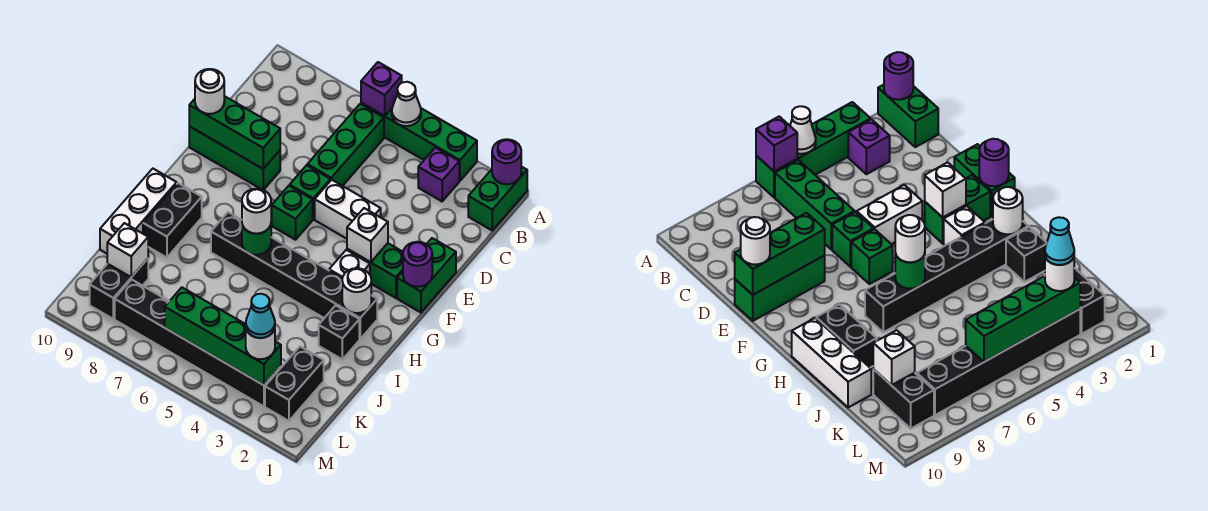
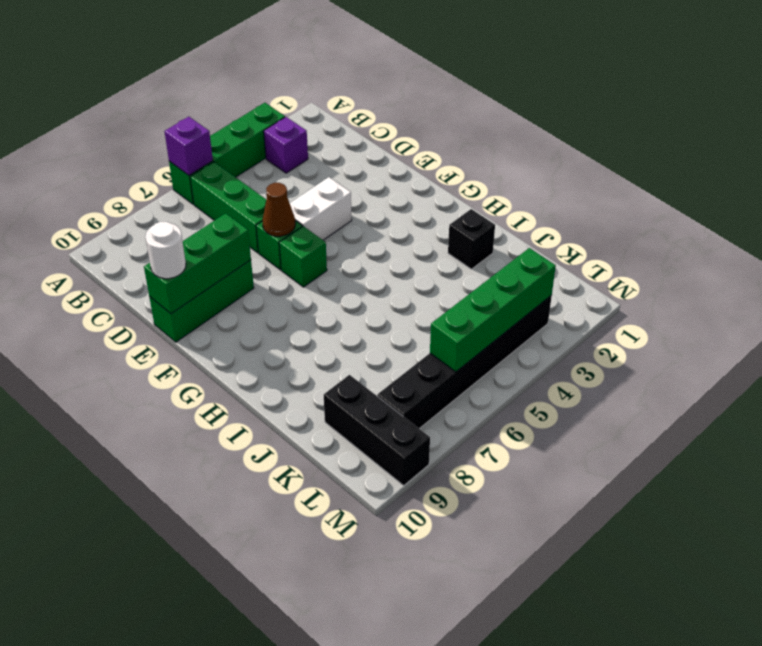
brown cone E6 level 2 -> none
black brick K9:M9 level 1 -> black brick K9:L9 level 1
none -> green brick A1:B1 level 1
none -> green brick E1:F1 level 1
none -> green brick F2:F3 level 1
none -> white brick G3 level 1

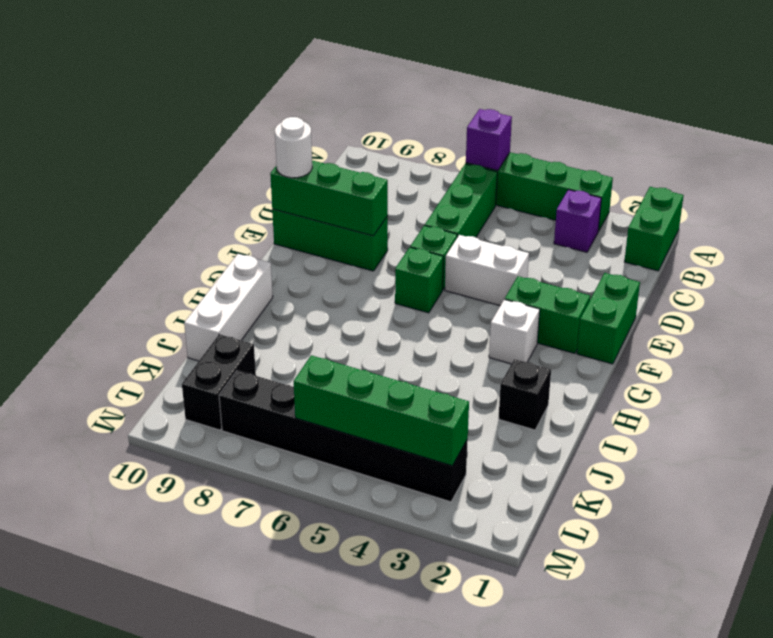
none -> black brick H2:H7 level 1
none -> black brick H9:I9 level 1
none -> black brick K2:L2 level 1
none -> purple round brick A1 level 2

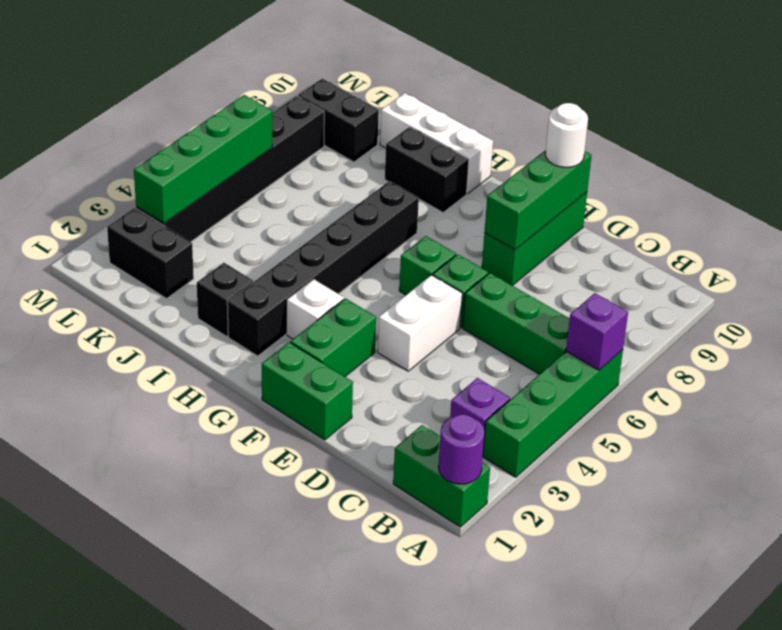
none -> white cone A5 level 2
none -> purple round brick F1 level 2
none -> white brick F3 level 2
none -> white round brick H2 level 2

